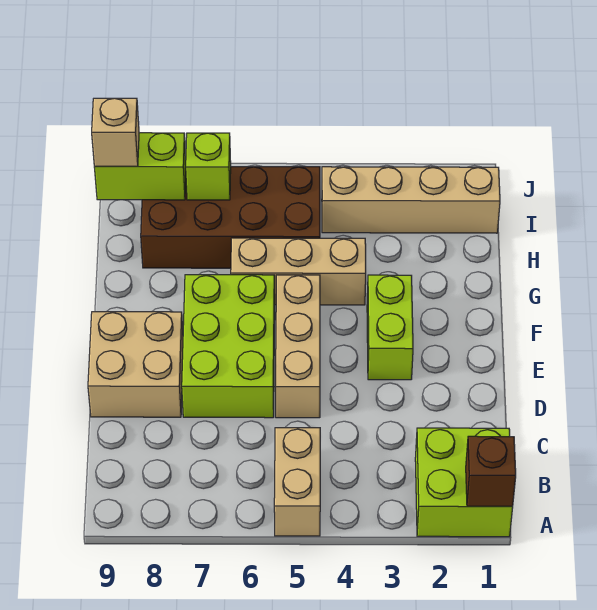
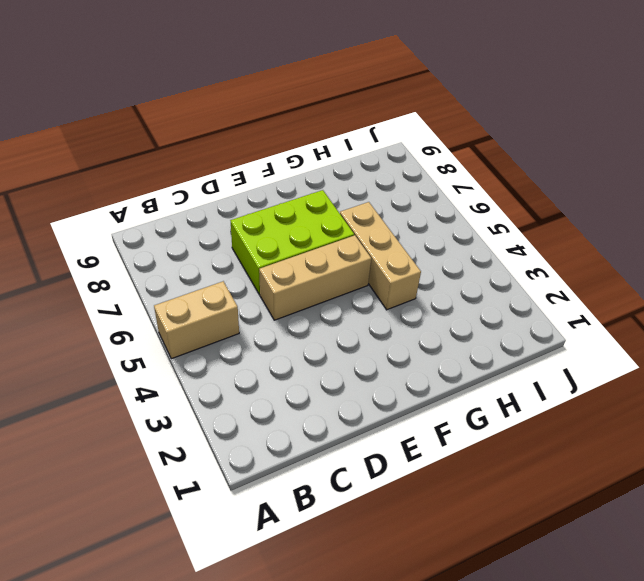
none -> lime brick A1:B2 level 1
none -> tan brick D8:E9 level 1
none -> lime brick E3:F3 level 1

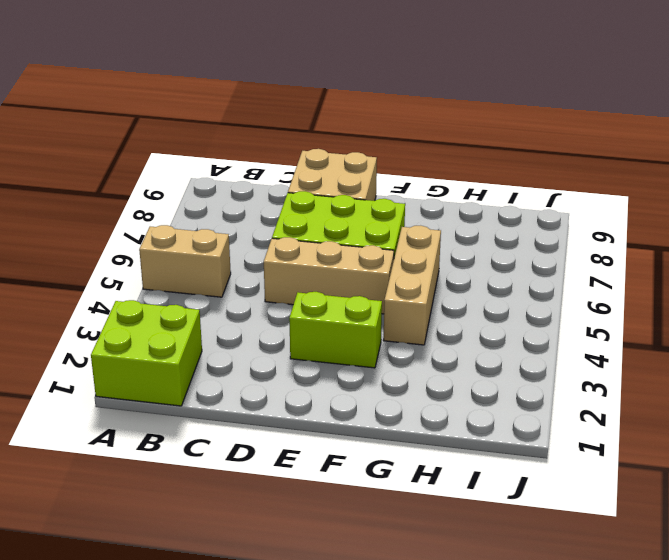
none -> brown brick H5:I8 level 1
none -> tan brick I1:I4 level 1
none -> brown brick A1 level 2

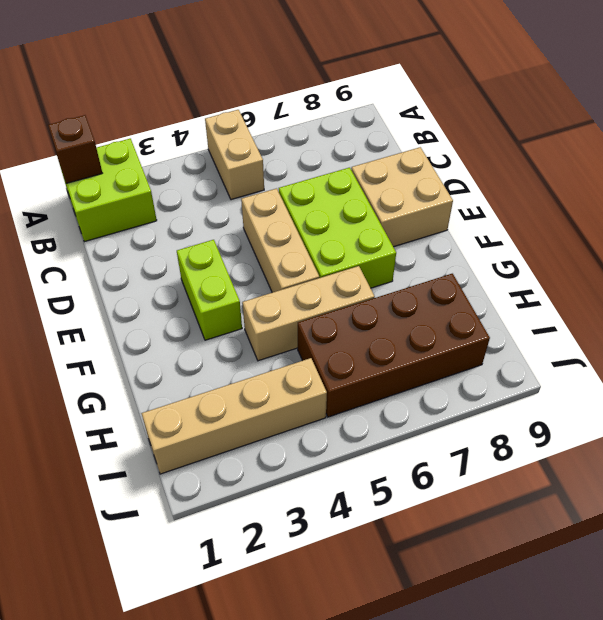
none -> lime brick I7 level 2
none -> lime brick I8:I9 level 2
none -> tan brick I9 level 3

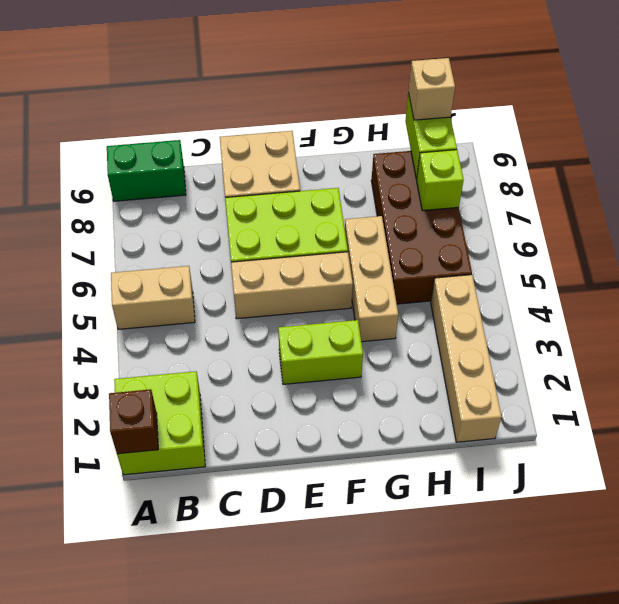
green brick A9:B9 level 1 -> none

